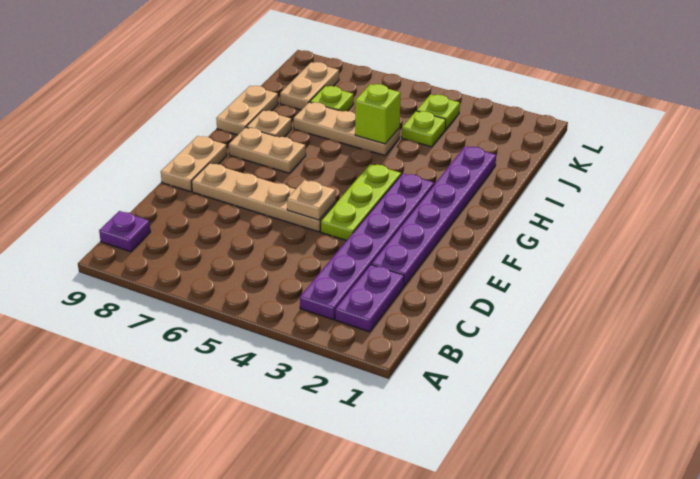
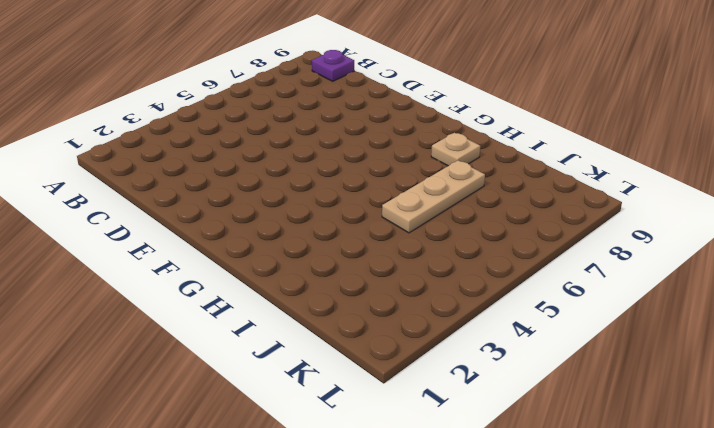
none -> purple plate B2:C2 level 1
none -> purple plate B3:G3 level 1
none -> purple plate D2:I2 level 1

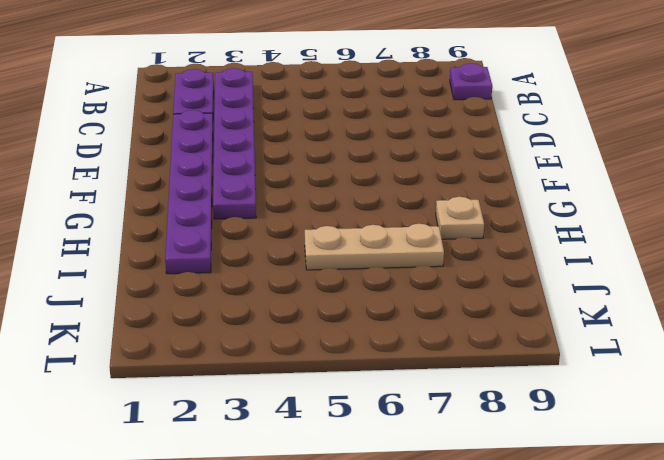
none -> lime plate E4:G4 level 1
none -> tan plate E5:E8 level 1
none -> tan plate E9:F9 level 1

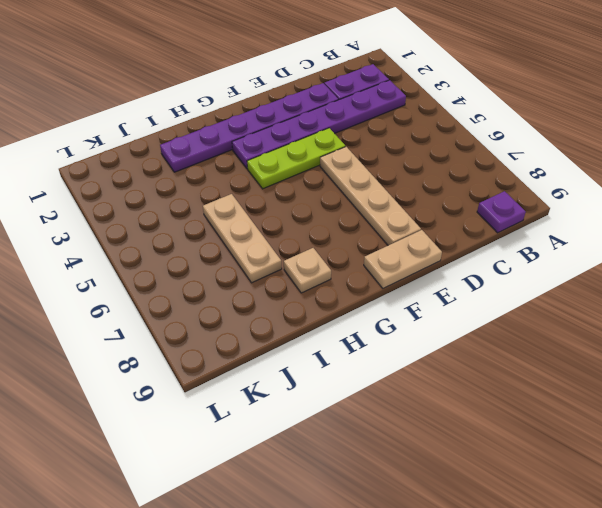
none -> tan plate G7:G8 level 1
none -> tan plate H9:I9 level 1
none -> lime plate J4 level 1

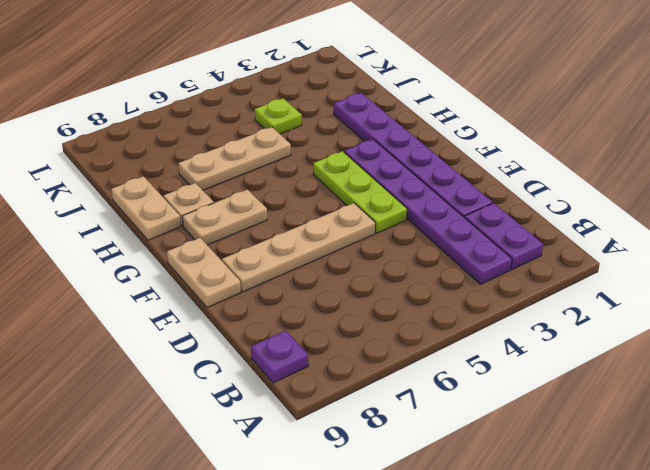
none -> lime plate J7 level 1
none -> tan plate J8:K8 level 1
none -> lime plate K4 level 1

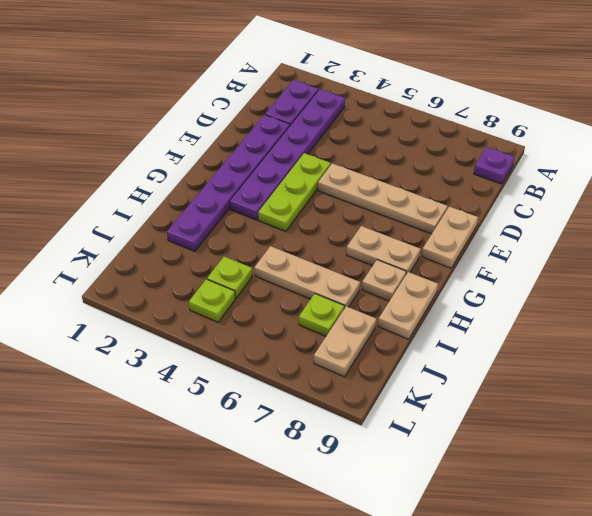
none -> tan plate E5 level 2
none -> lime brick I5 level 2

